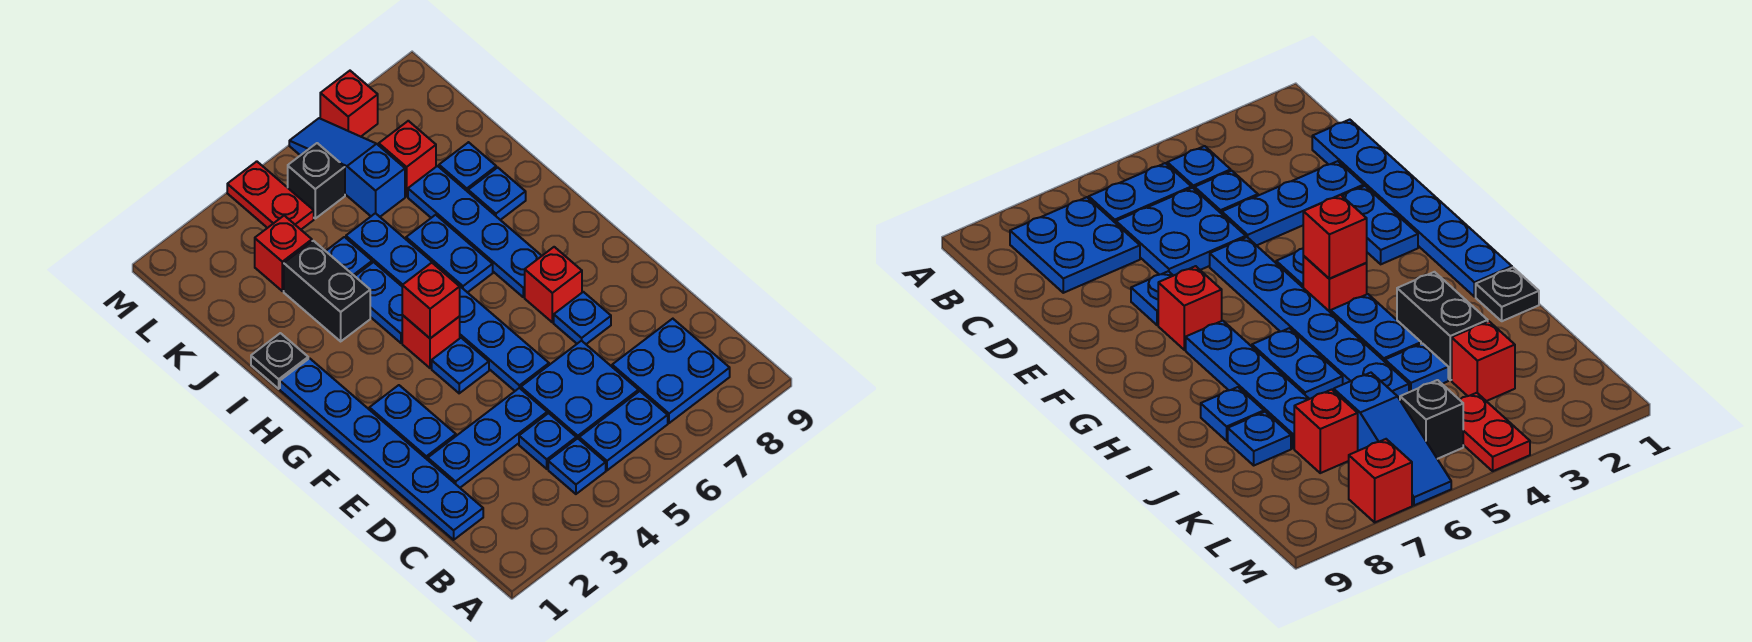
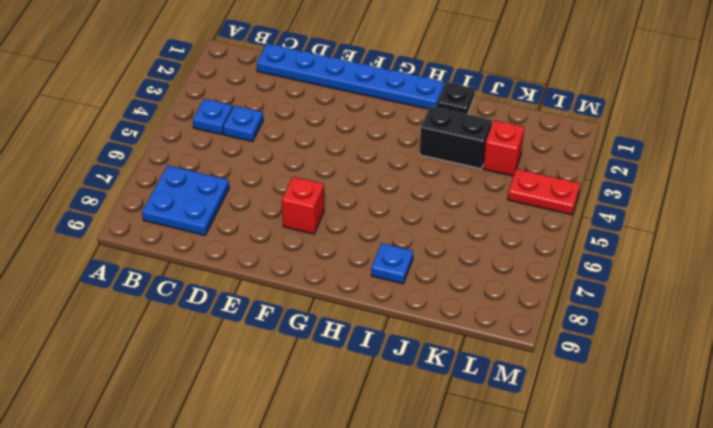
none -> blue plate B5:B6 level 1
none -> blue plate C5:D6 level 1
none -> blue plate D2:D4 level 1

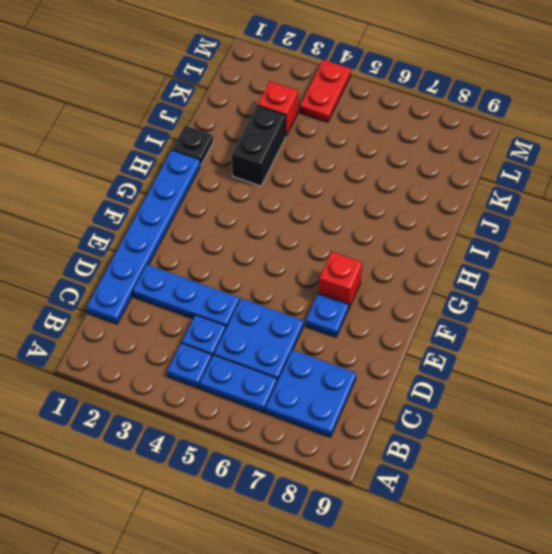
none -> blue plate E2:F2 level 1
none -> blue plate E5:J5 level 1
none -> blue plate F4 level 1

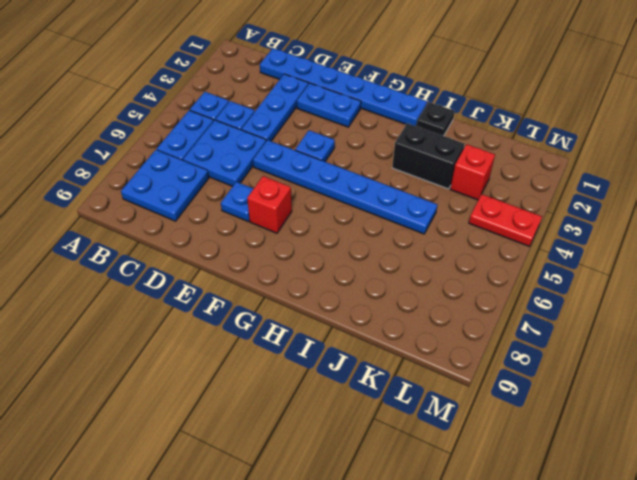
none -> red brick G4 level 1
none -> blue plate G7:J7 level 1
none -> blue plate H4:I4 level 1

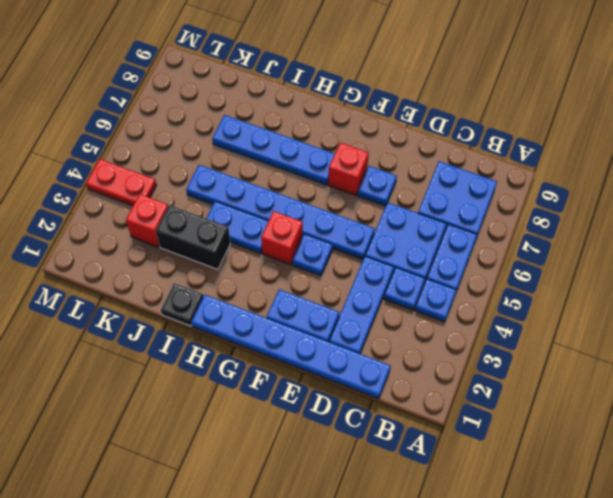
none -> blue plate H6:I6 level 1
none -> blue plate I8 level 1
none -> blue plate J4 level 1

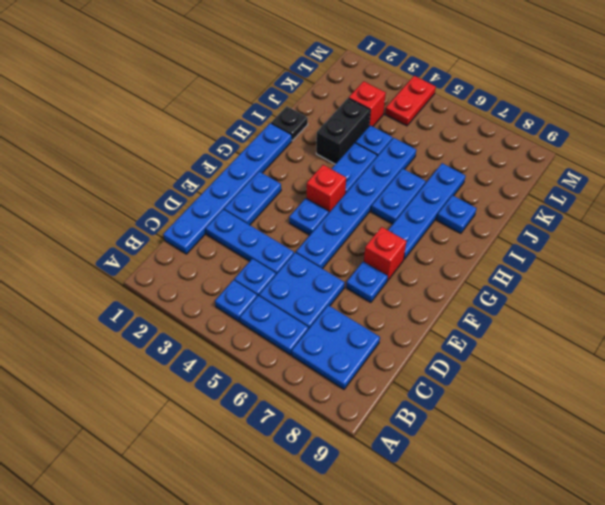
none -> blue plate J8 level 1
none -> blue slope K6:M6 level 1 top K
none -> red brick K7 level 1

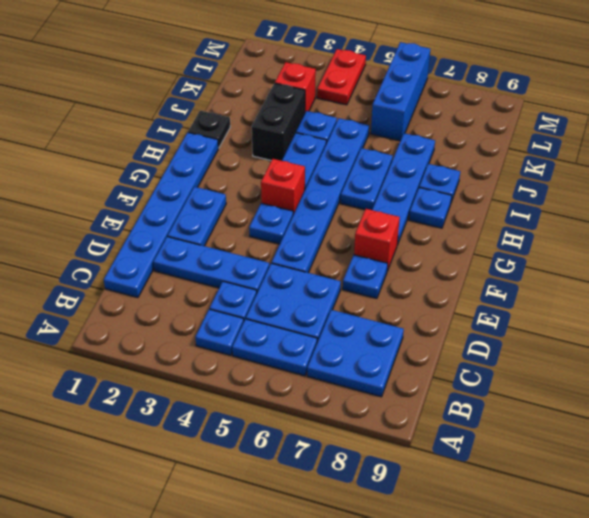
blue plate H8 level 1 -> blue plate J8 level 1
blue brick K6:M6 level 1 -> blue slope K6:M6 level 1 top K
none -> red brick K7 level 1
none -> black brick L5 level 1
none -> red brick M7 level 1

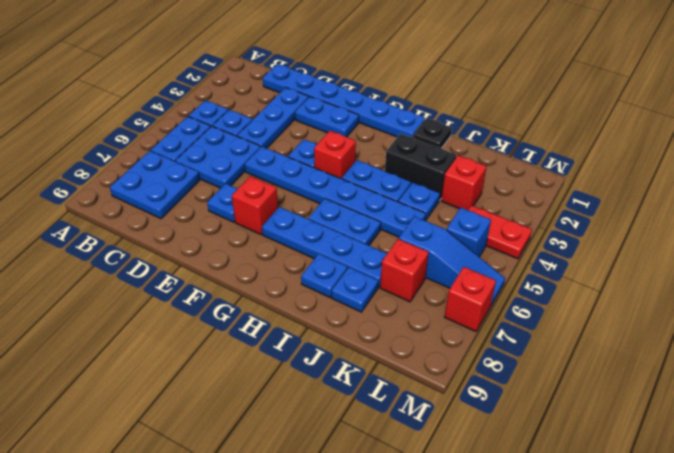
blue brick L5 level 1 -> black brick L5 level 1
none -> red brick G4 level 2

